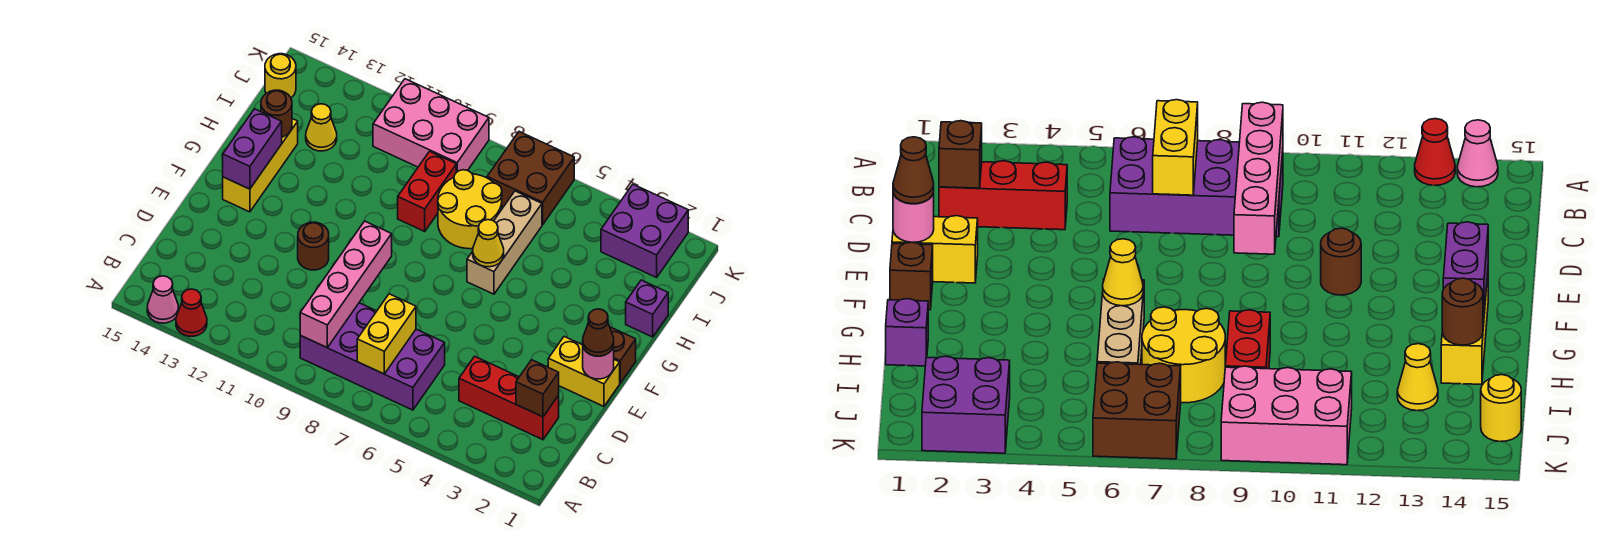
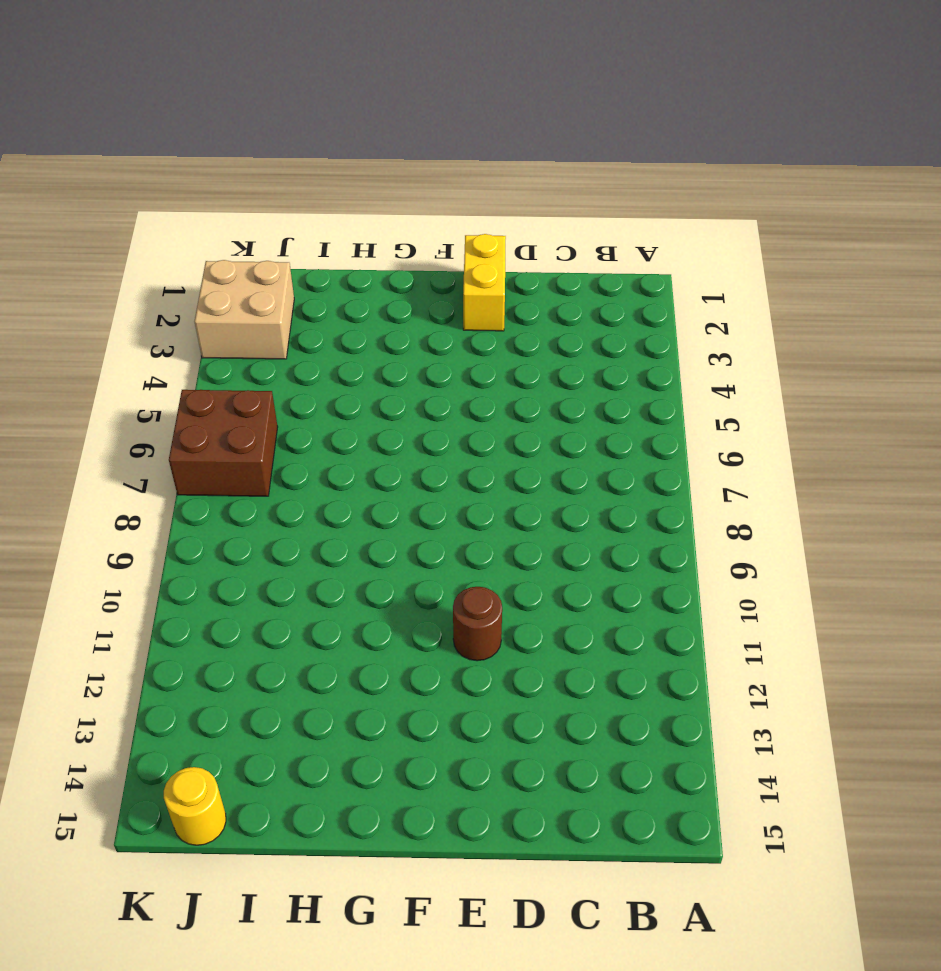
tan brick J2:K3 level 1 -> purple brick J2:K3 level 1
none -> red cone A13 level 1
none -> pink cone A14 level 1
none -> purple brick B6:C9 level 1

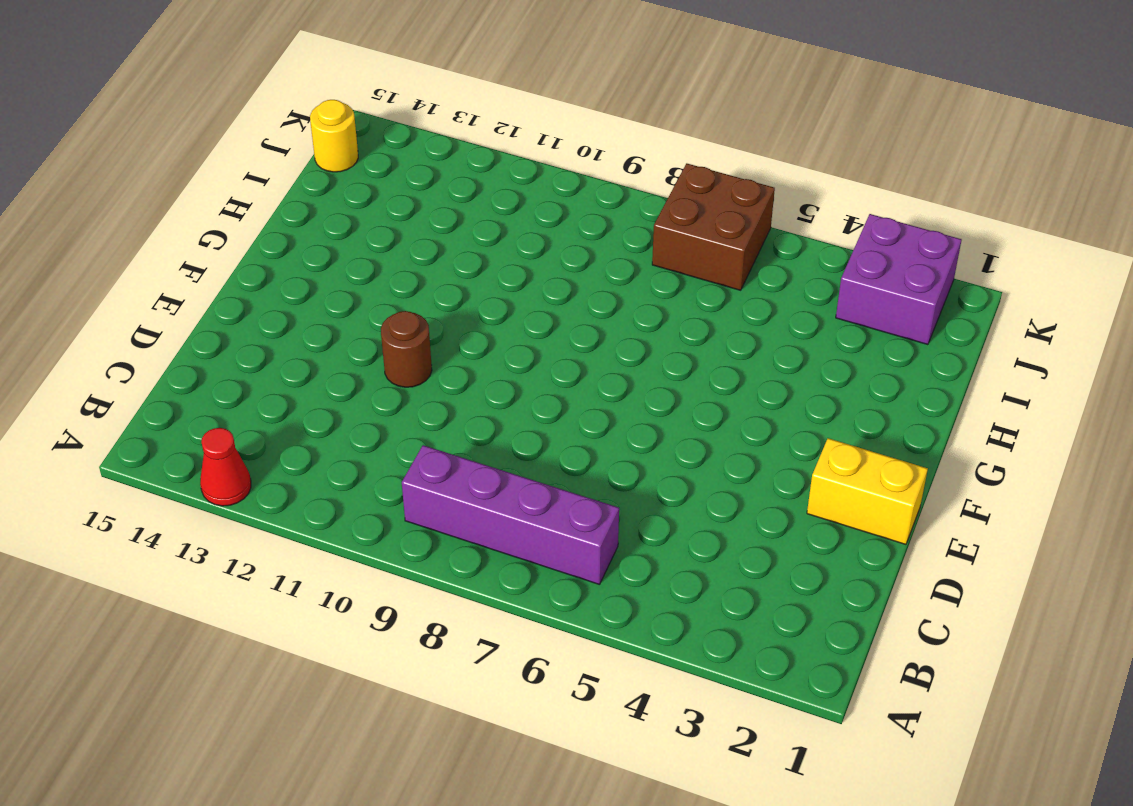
purple brick B6:B9 level 1 -> purple brick B6:C9 level 1
none -> pink cone A14 level 1
none -> red brick C2:C4 level 1
none -> brown brick F1 level 1

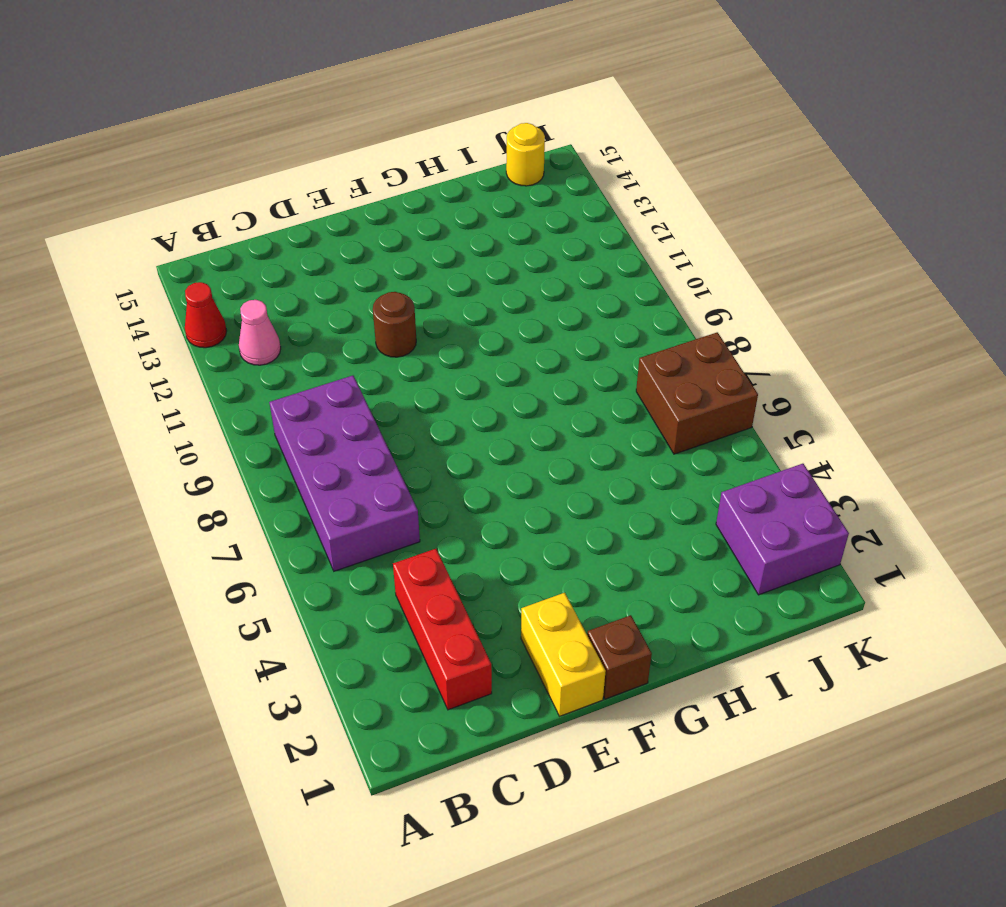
pink cone B12 level 1 -> pink cone A14 level 1
none -> yellow brick F14:H14 level 1
none -> tan brick G6:I6 level 1
none -> purple brick H1 level 1

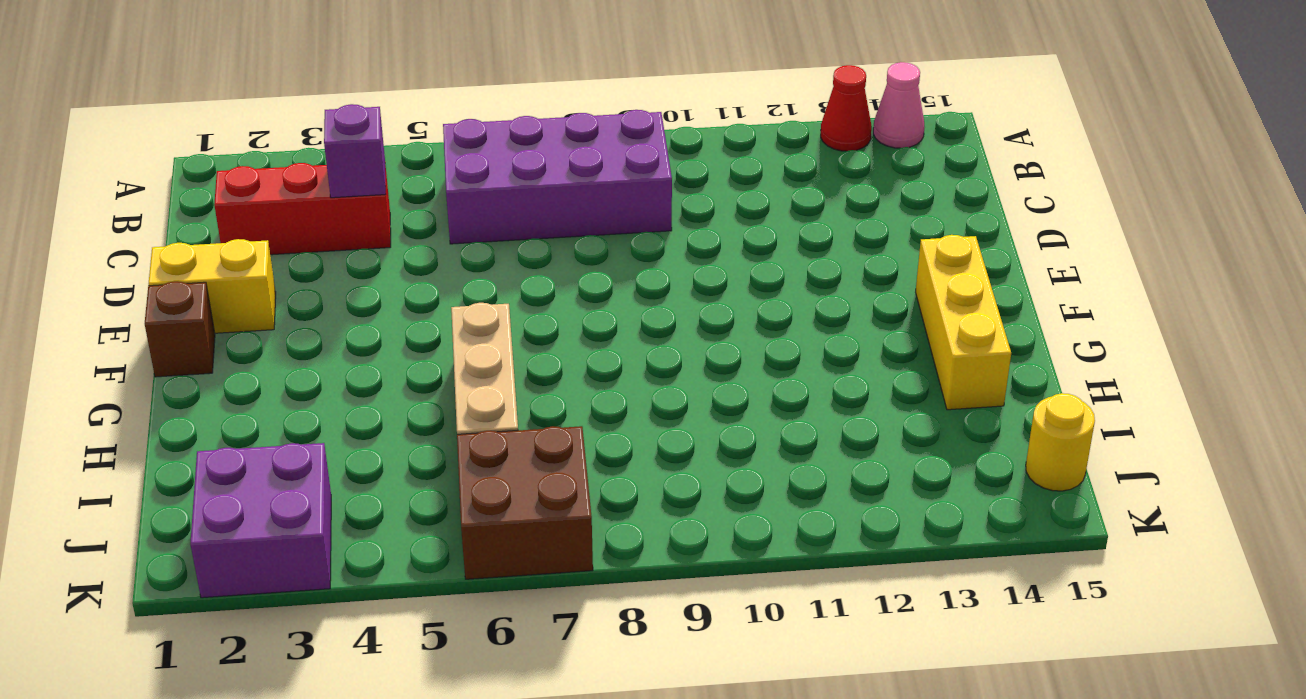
purple brick C4 level 2 -> purple brick H1 level 1
none -> brown round brick E11 level 1
none -> yellow round brick H7:I8 level 1
none -> red brick H9:I9 level 1

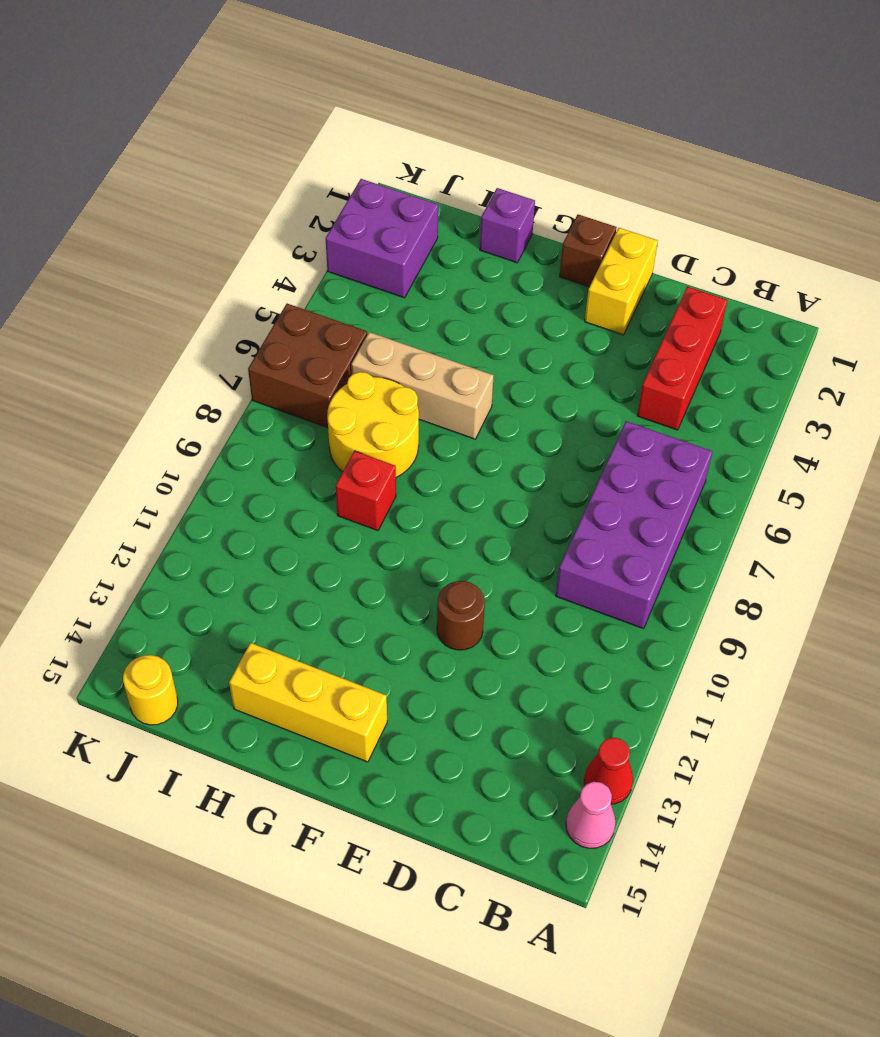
red brick H9 level 1 -> red brick H9:I9 level 1
none -> yellow cone I13 level 1
none -> pink brick J9:K11 level 1
none -> yellow brick B7:C7 level 2

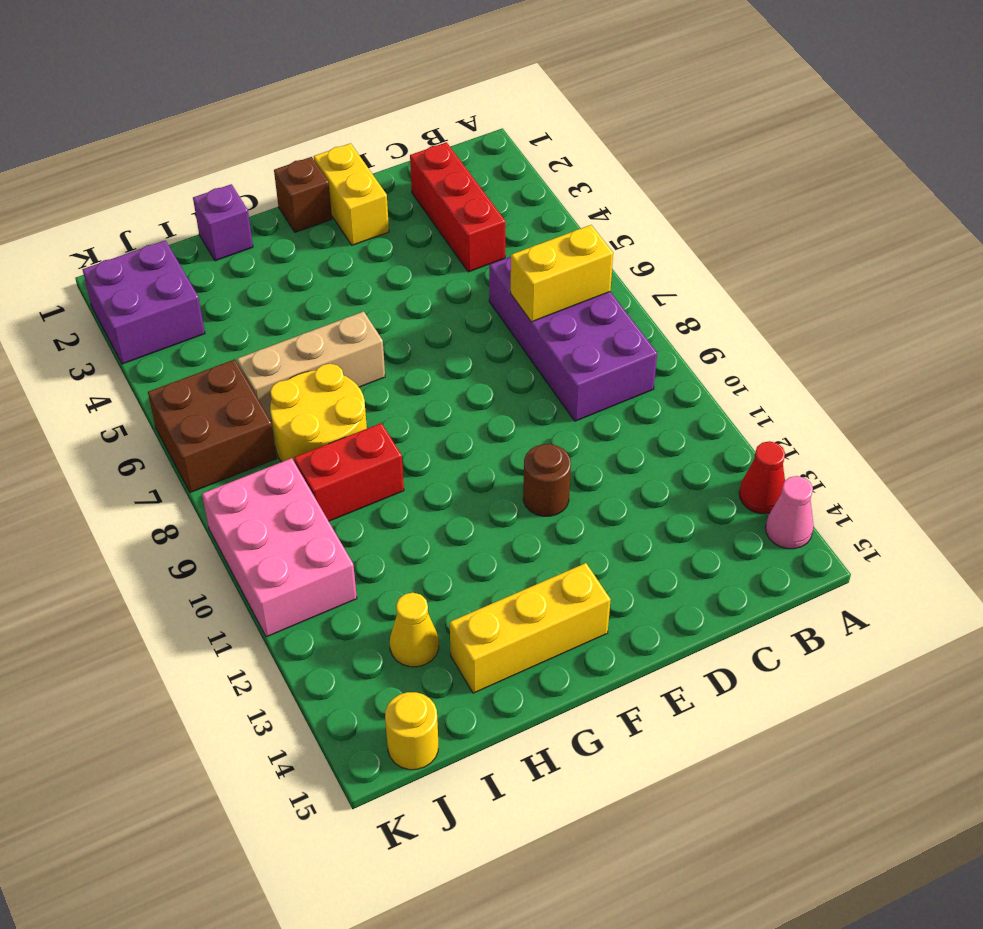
none -> pink brick B9:E9 level 2
none -> brown brick C2 level 2
none -> pink round brick E1 level 2

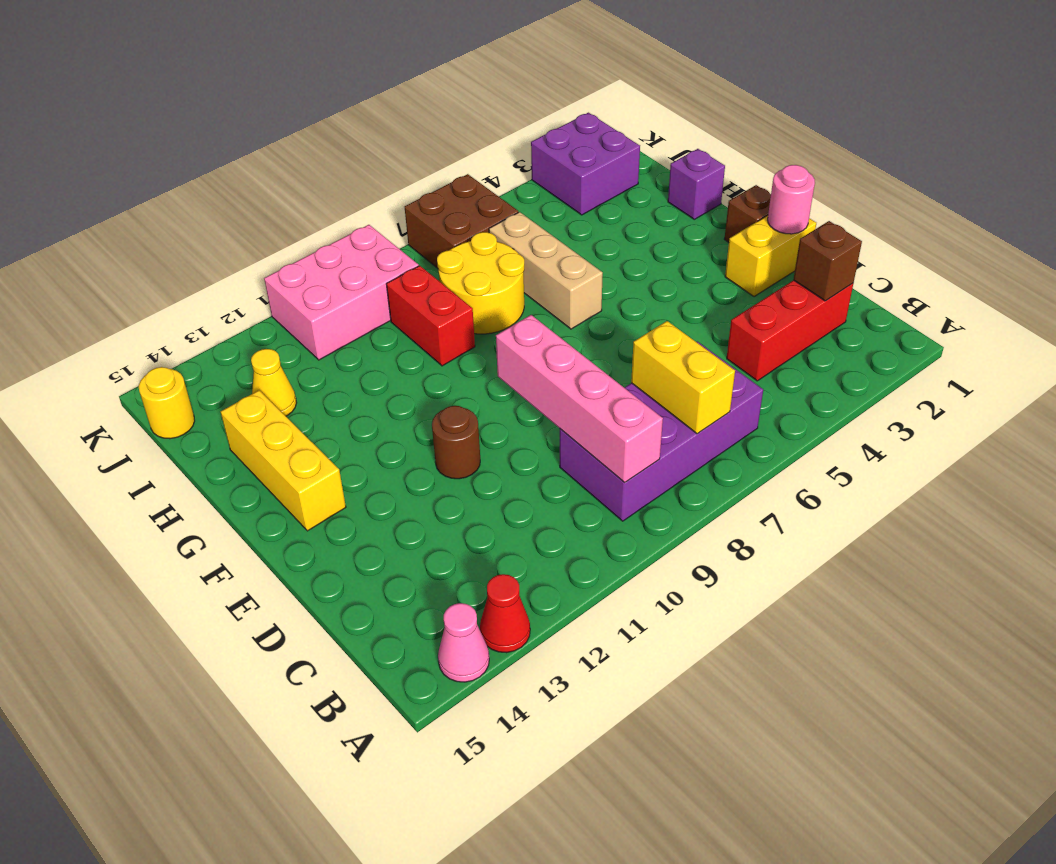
none -> purple brick F14:G14 level 2
none -> yellow cone G6 level 2
none -> brown round brick H14 level 2

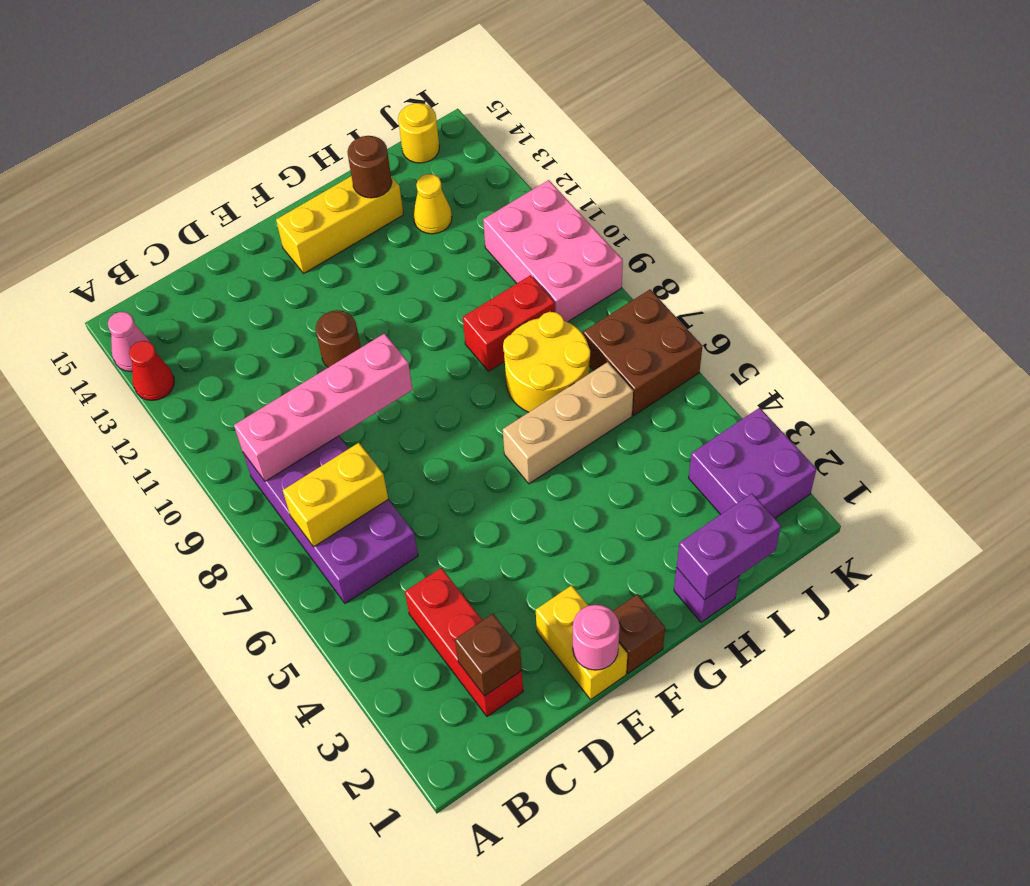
purple brick H1:I1 level 2 -> purple brick F14:G14 level 2
none -> yellow cone G6 level 2
none -> brown cone E1 level 3

